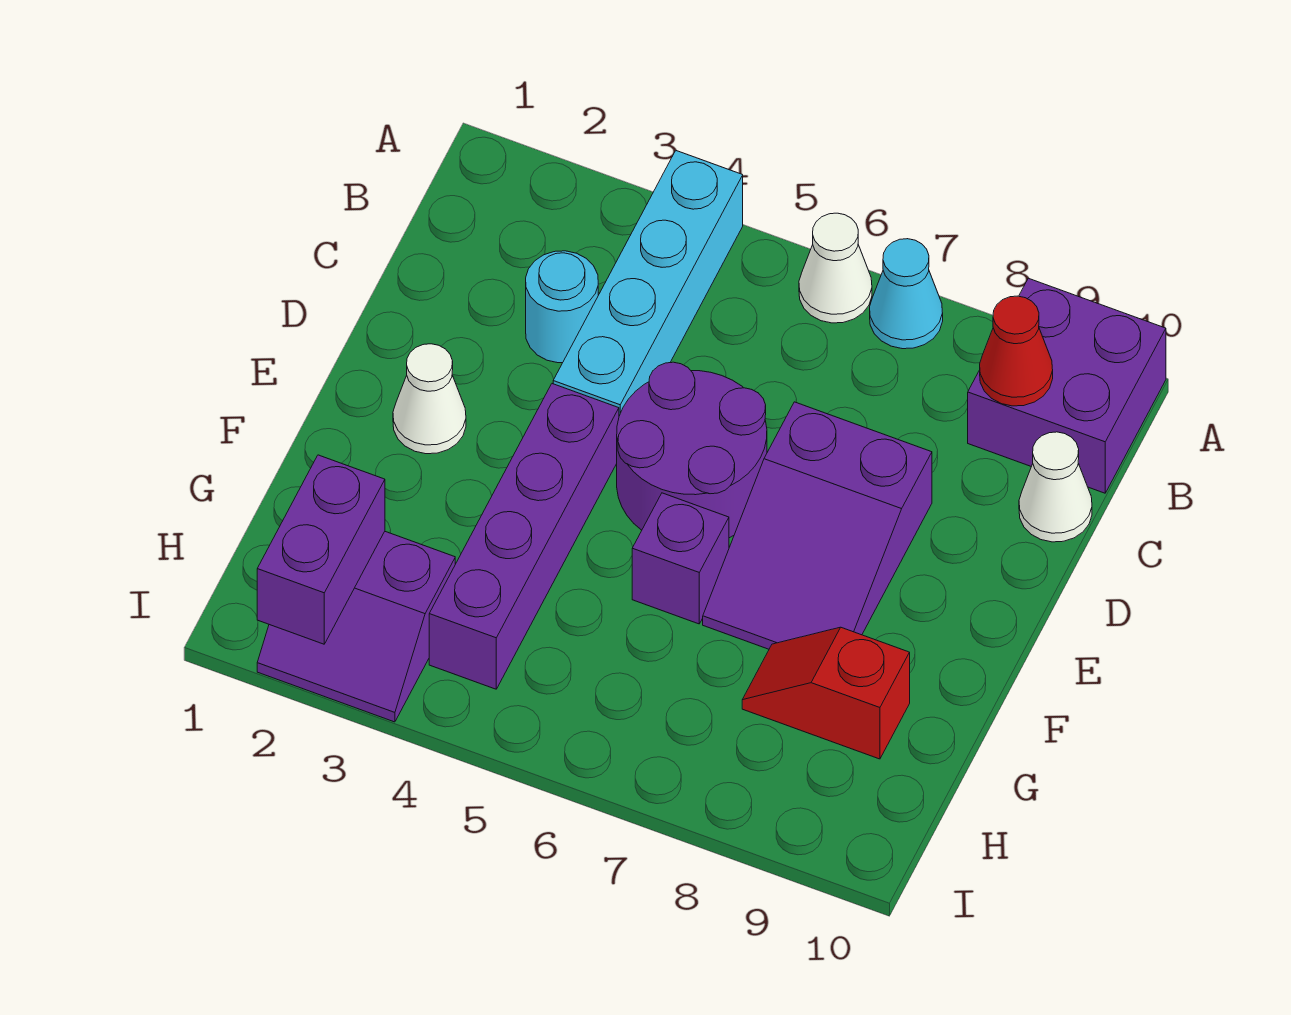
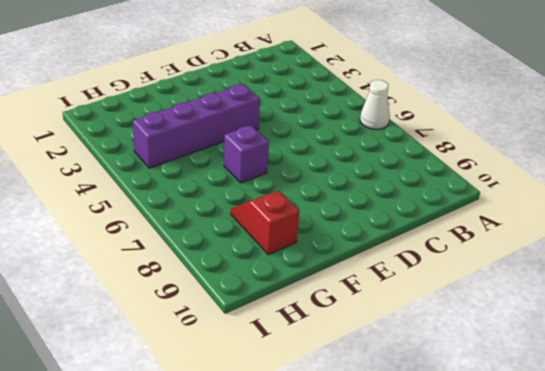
none -> cyan brick A4:D4 level 1
none -> cyan cone A7 level 1
none -> purple brick A9:B10 level 1

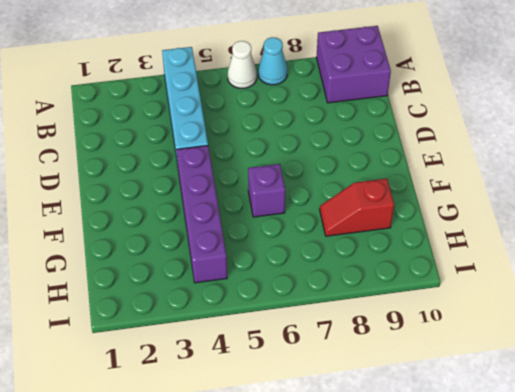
none -> cyan round brick C3 level 1
none -> white cone C10 level 1
none -> purple round brick D5:E6 level 1

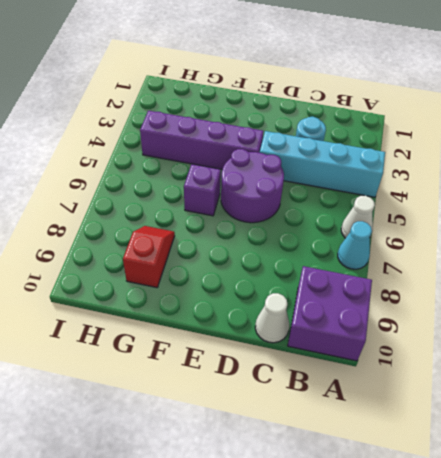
none -> purple slope D7:F8 level 1 top D
none -> white cone E2 level 1
none -> purple slope H2:I3 level 1 top H

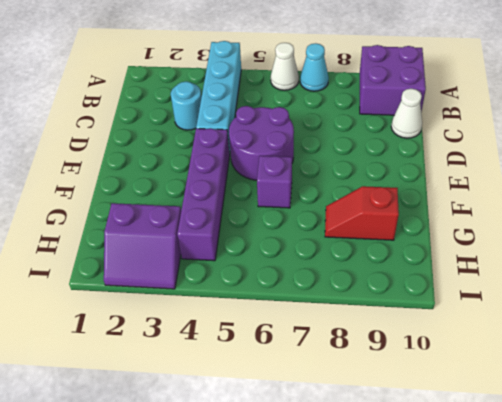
none -> purple slope D7:F8 level 1 top D
none -> white cone E2 level 1
none -> red cone B9 level 2

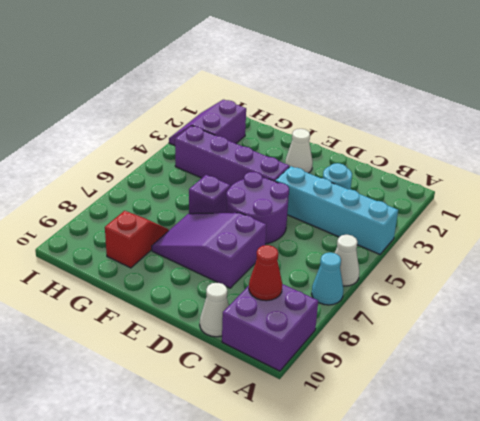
none -> purple brick H2:I2 level 2

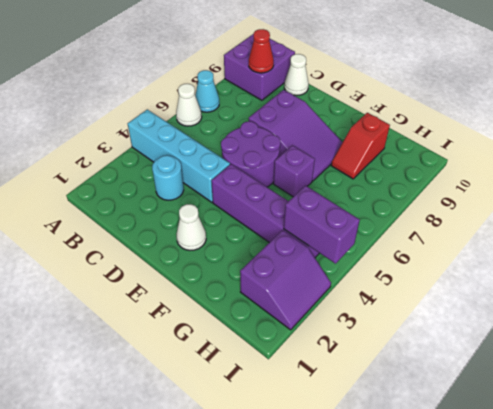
purple brick H4:I4 level 2 -> purple brick H2:I2 level 2

